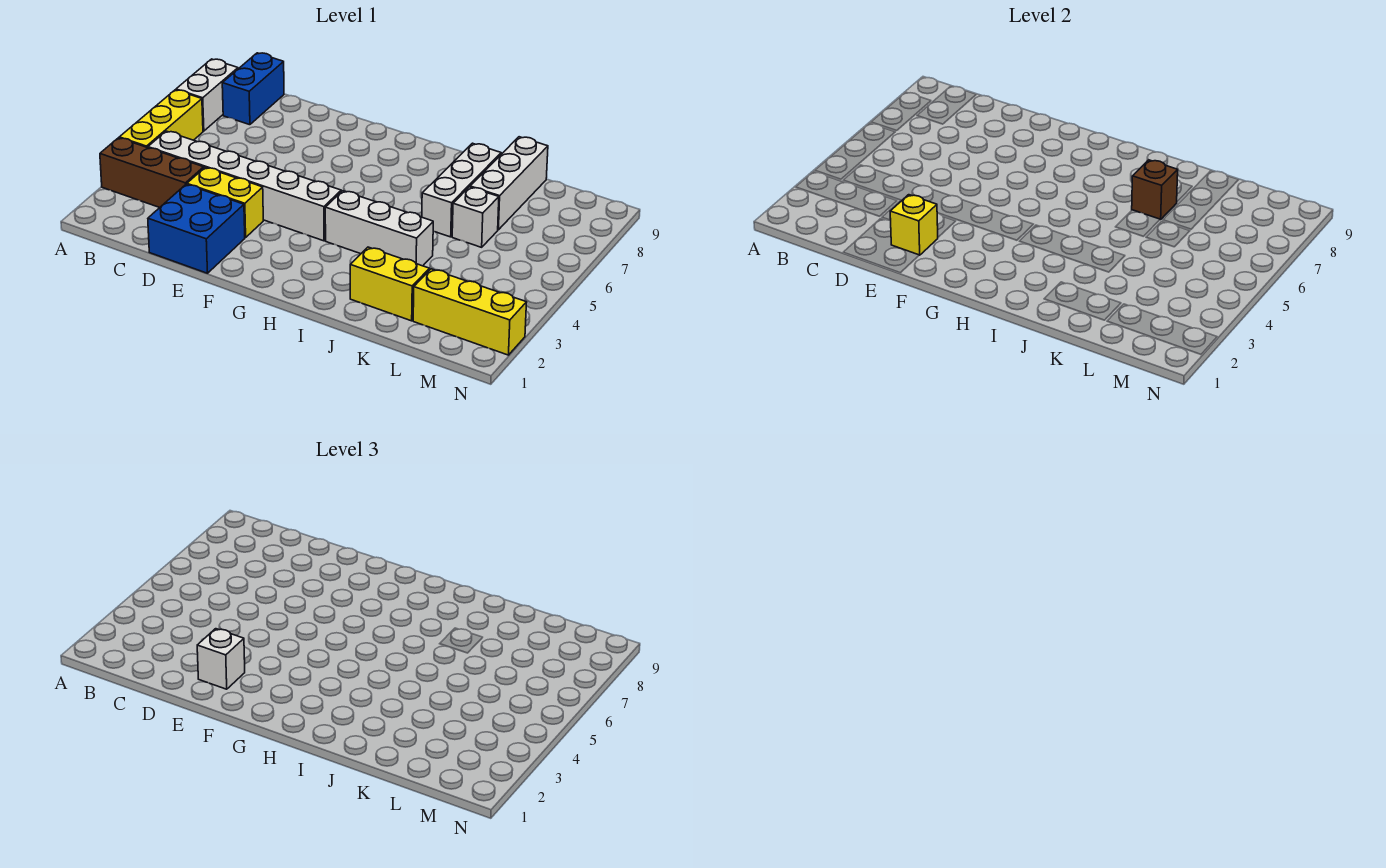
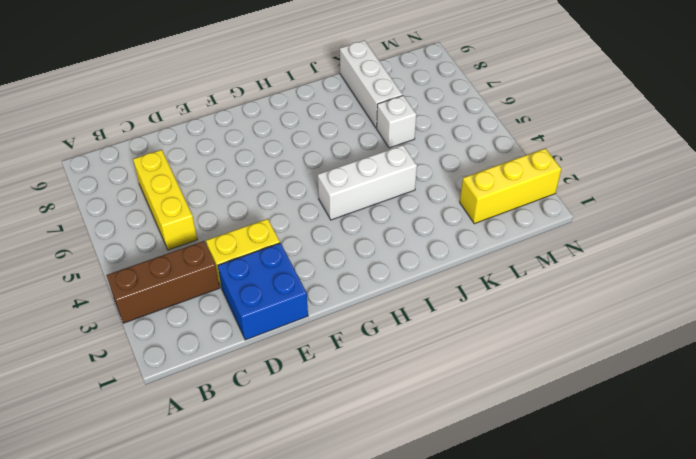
yellow brick C5:C7 level 1 -> yellow brick A4:A6 level 1
none -> white brick A7:A8 level 1
none -> white brick B4:G4 level 1
none -> blue brick B8:B9 level 1

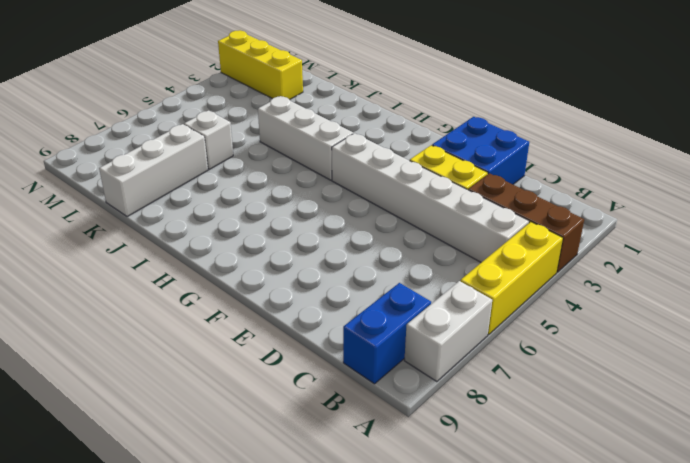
none -> yellow brick J2:K2 level 1
none -> white brick J6:J8 level 1
none -> yellow brick E2 level 2

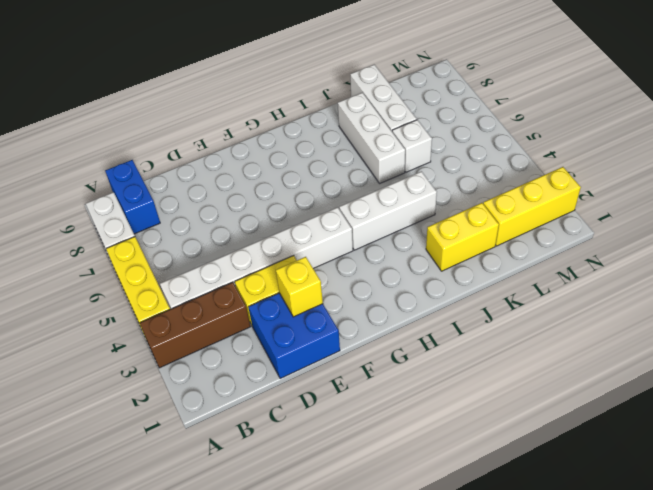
none -> brown brick J7 level 2
none -> white brick E2 level 3

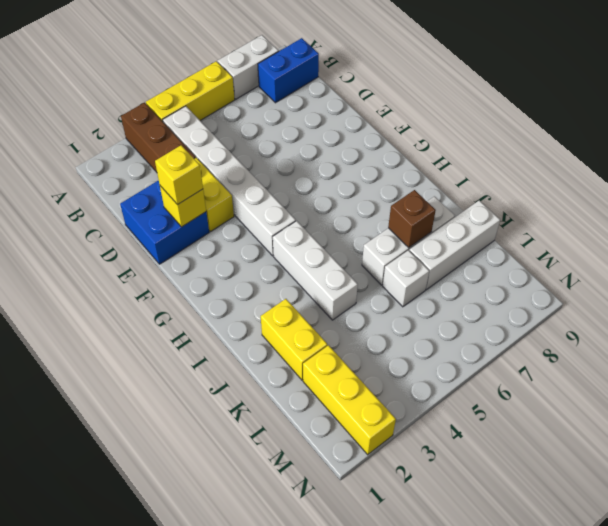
yellow brick E2 level 3 -> white brick E2 level 3

